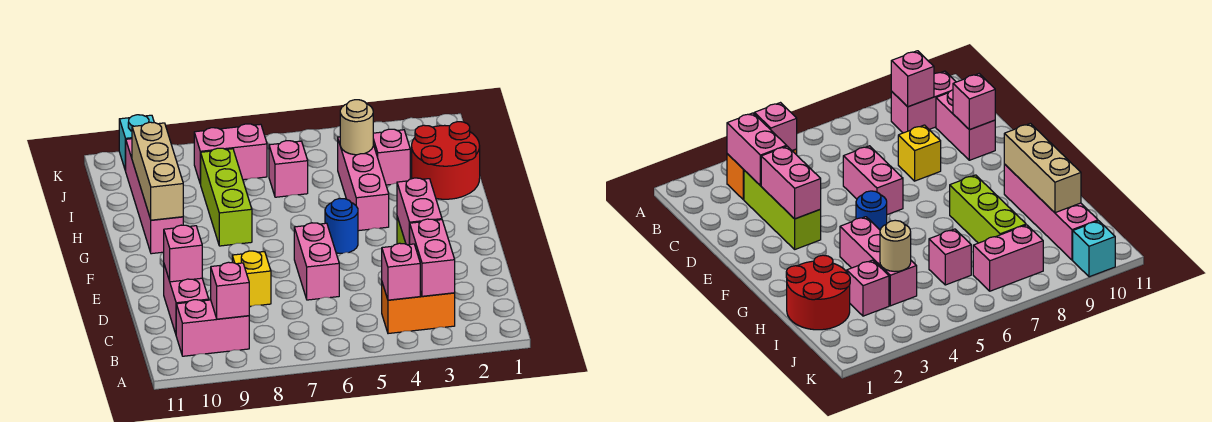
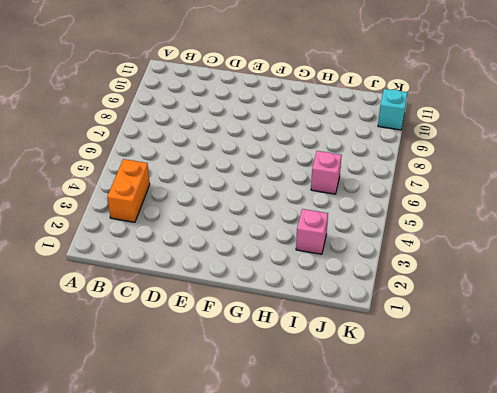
none -> pink brick B9:B10 level 1
none -> lime brick C3:E3 level 1
none -> pink brick C10:D10 level 1

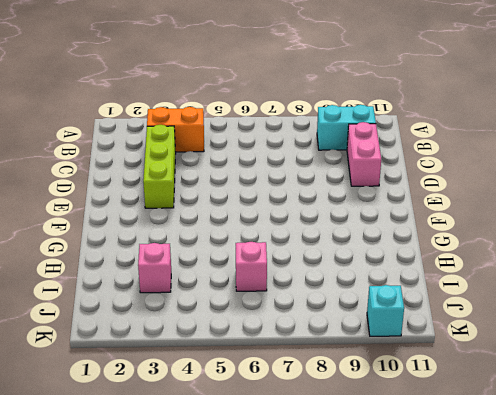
cyan brick B9:B10 level 1 -> pink brick B9:B10 level 1
none -> pink brick D6:E6 level 1
none -> yellow brick D8 level 1
none -> blue round brick F5 level 1

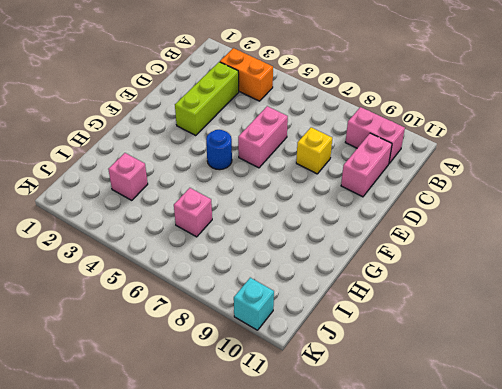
none -> pink brick G4:I4 level 1
none -> lime brick G8:I8 level 1
none -> pink brick G10:J10 level 1

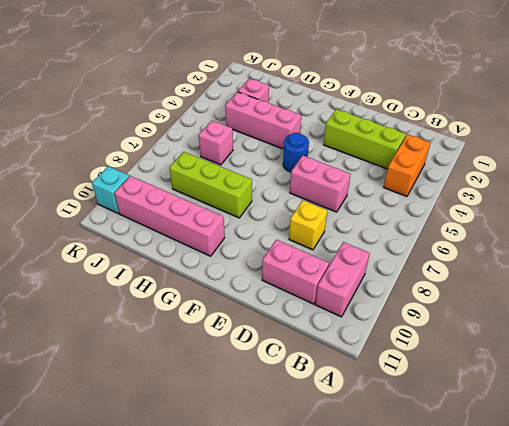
none -> red round brick H1:I2 level 1
none -> pink brick J7:J8 level 1
none -> pink brick B3:C3 level 2

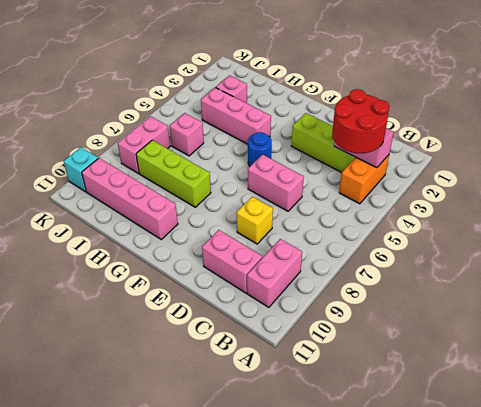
red round brick B3:C4 level 3 -> red round brick H1:I2 level 1
none -> pink brick B4 level 2
none -> pink brick B9 level 2
none -> pink brick D3:E3 level 2

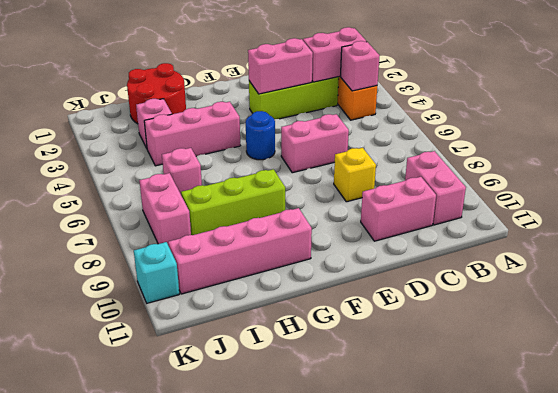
none -> pink brick B9 level 2
none -> pink brick D10 level 2
none -> tan brick G10:I10 level 2

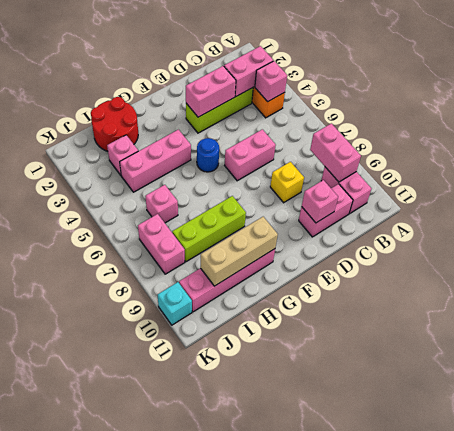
pink brick B8:B9 level 2 -> pink brick B9 level 2
none -> tan round brick I4 level 2

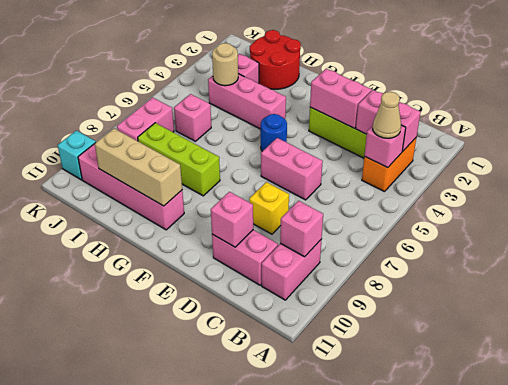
tan cone B4 level 3 -> none

